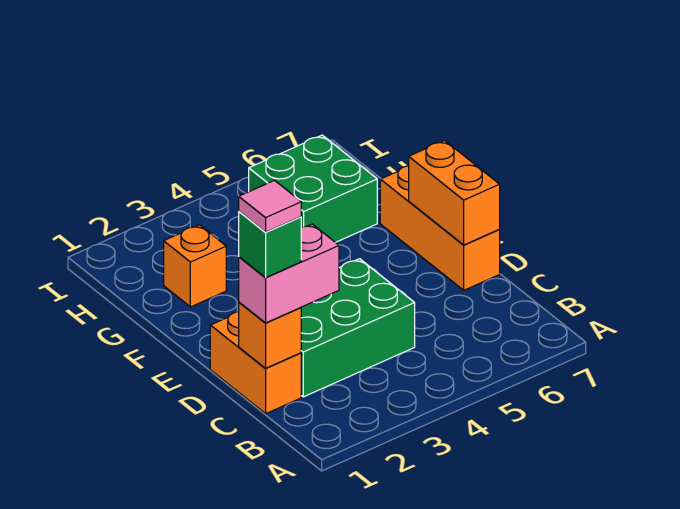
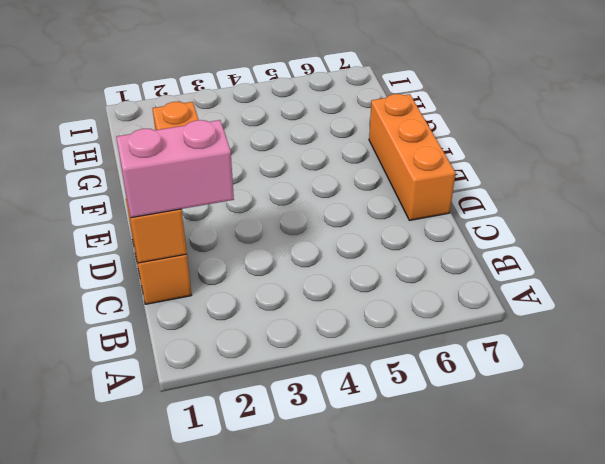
none -> green brick C2:D4 level 1
none -> green brick G5:H6 level 1

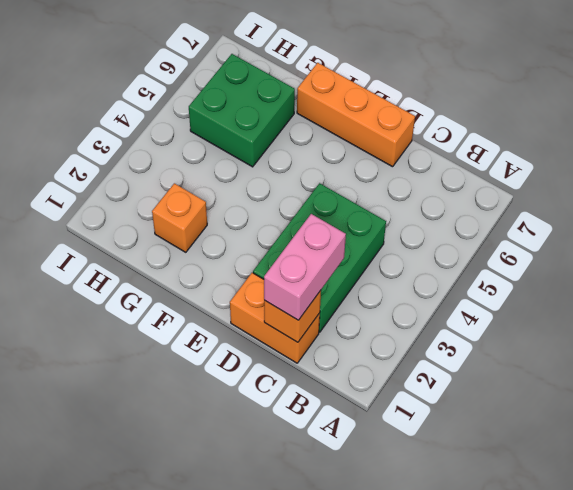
none -> orange brick D7:E7 level 2
none -> green brick C1 level 4

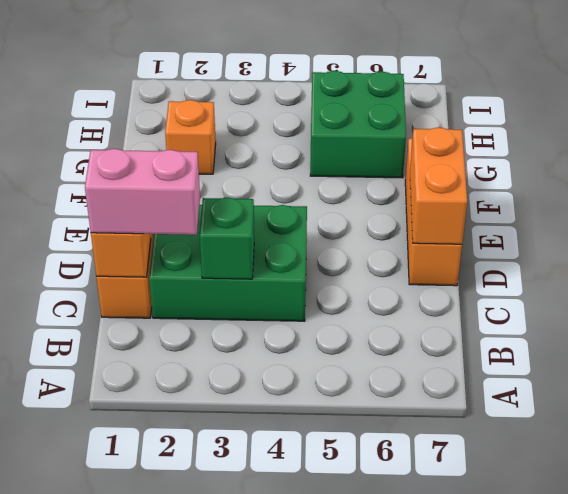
green brick C3 level 2 -> green brick C1 level 4
none -> pink tile C1 level 5

